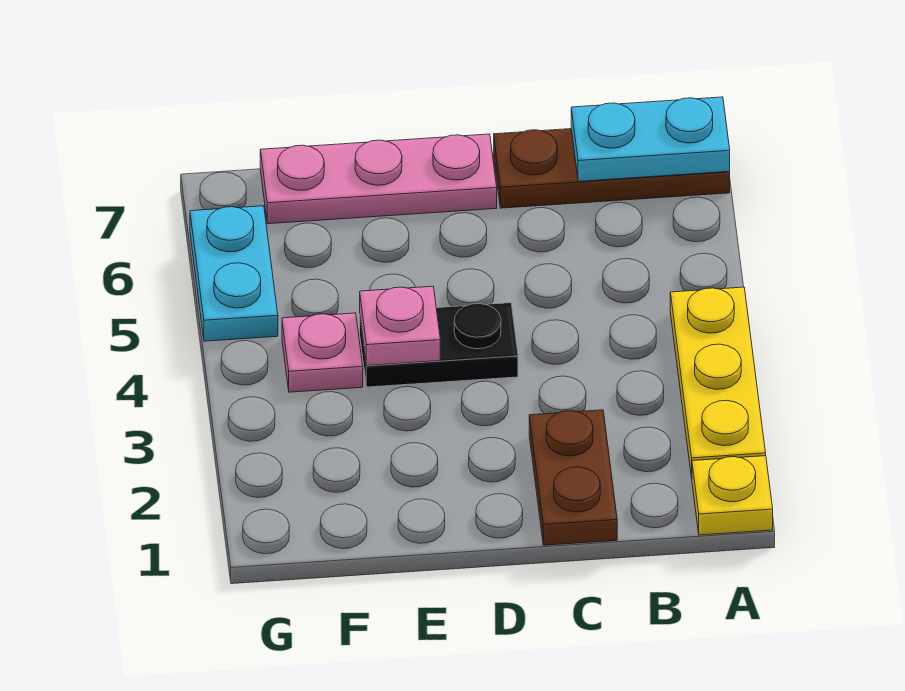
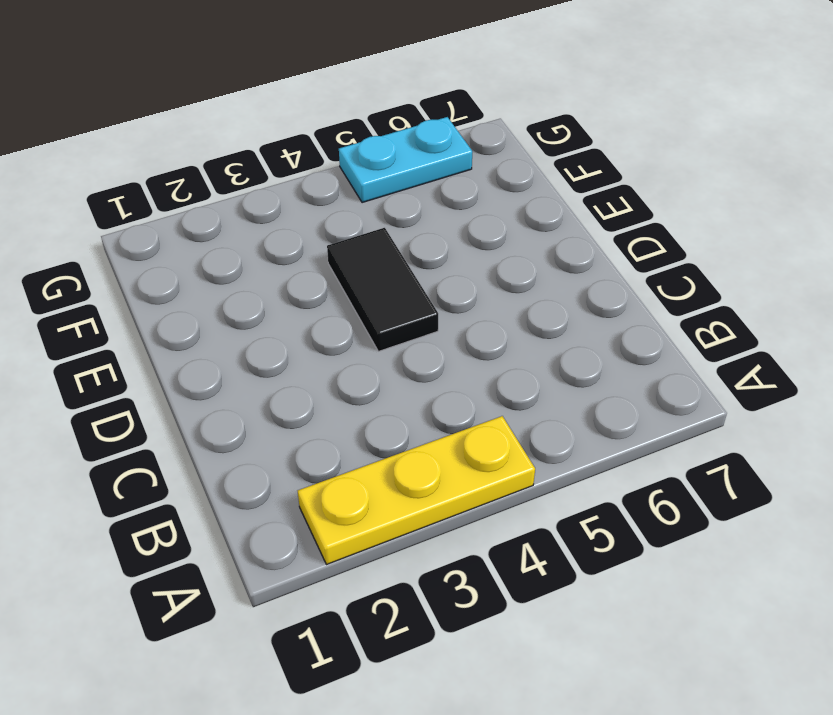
black tile D4:E4 level 1 -> black plate D4:E4 level 1
none -> yellow plate A1 level 1
none -> brown plate A7:C7 level 1

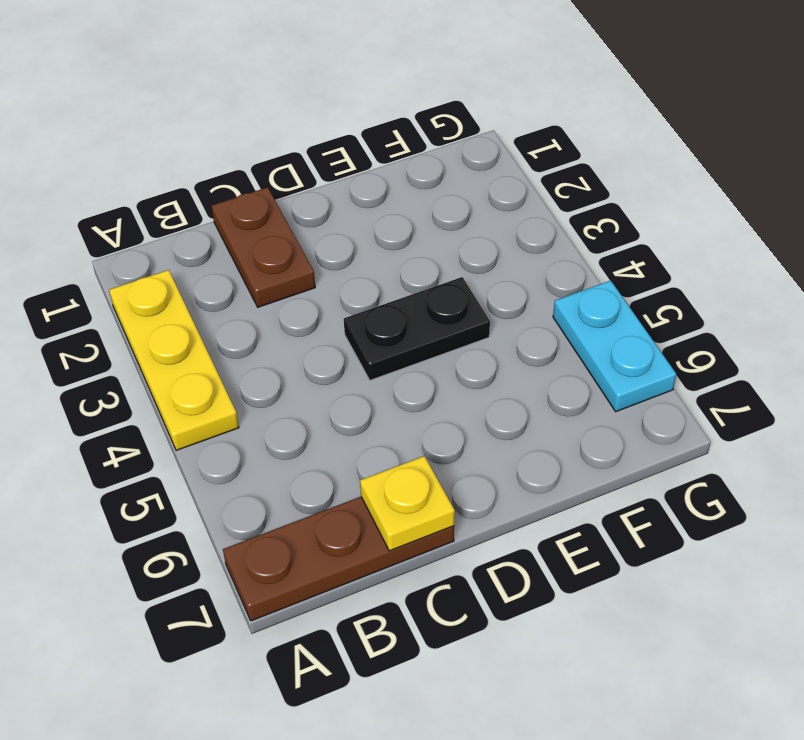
yellow plate C7 level 2 -> yellow plate A1 level 1
none -> pink plate D7:F7 level 1
none -> pink plate F4 level 1

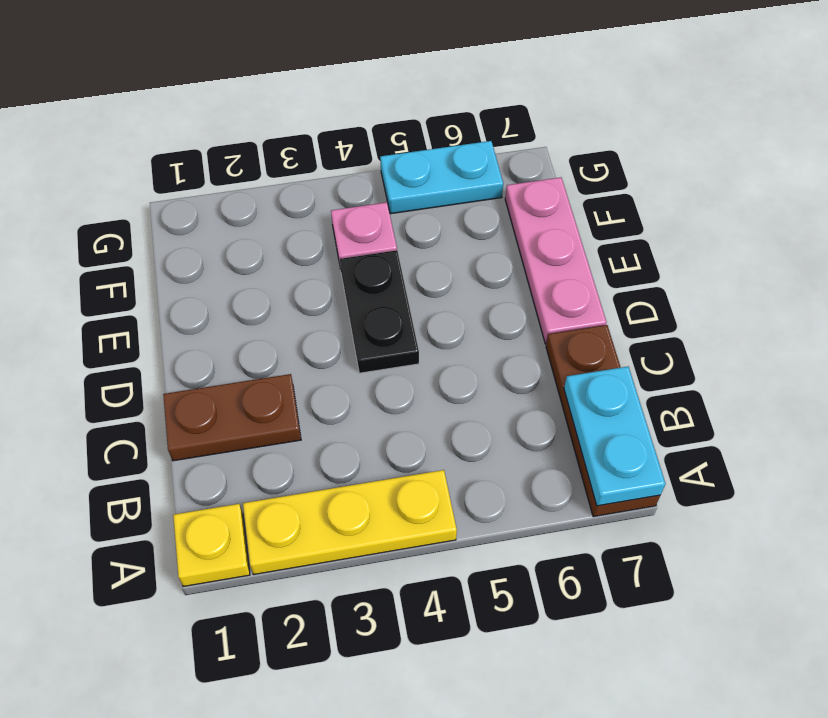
none -> pink plate E4 level 2

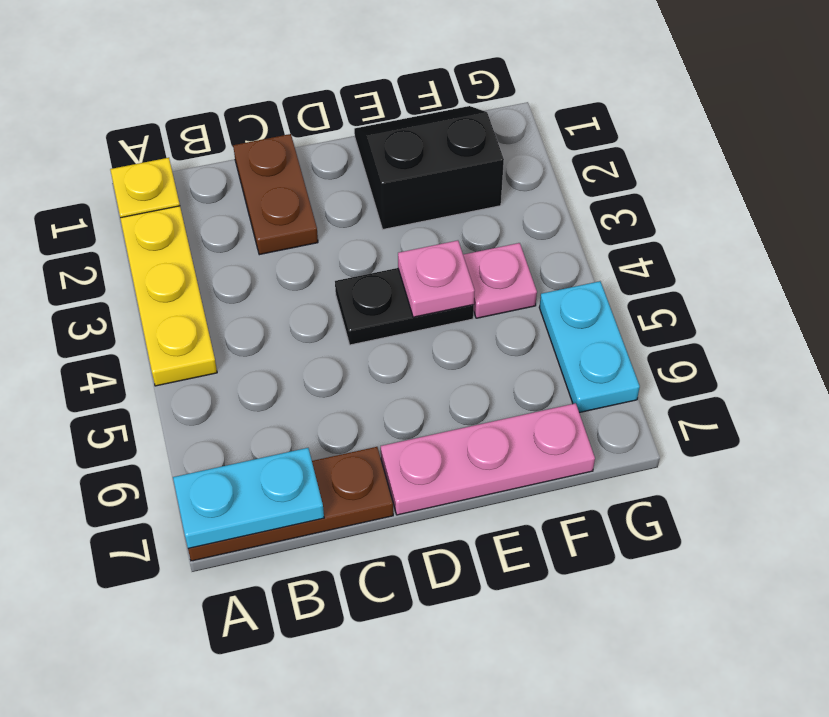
black slope E1:F2 level 1 top 2 -> none

